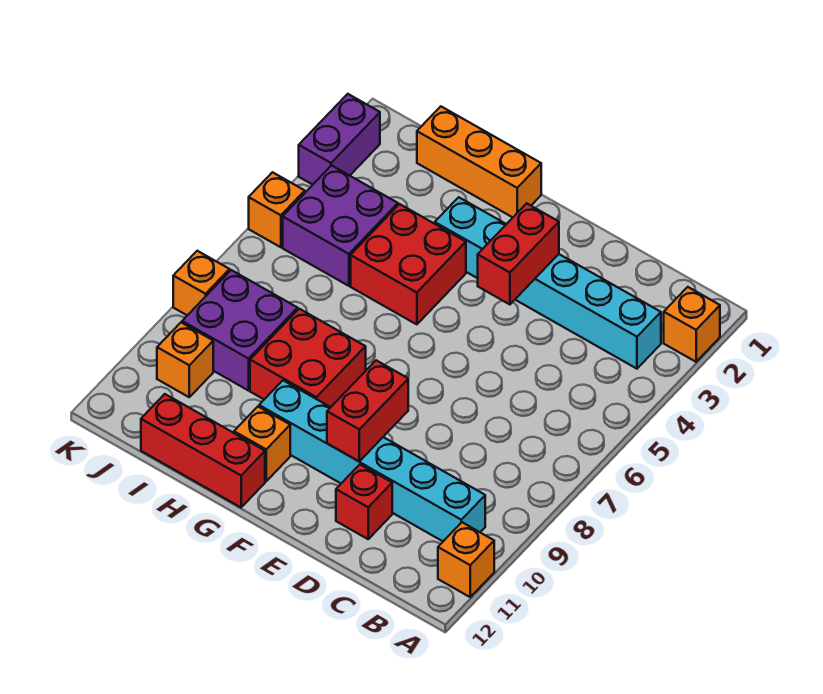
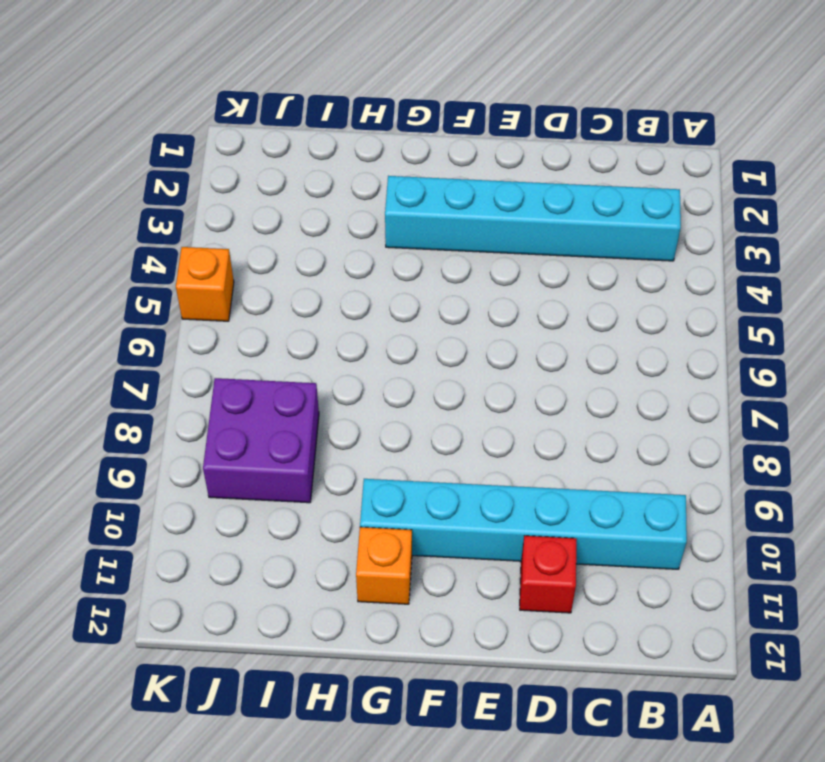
none -> orange brick A2 level 1
none -> orange brick A11 level 1
none -> orange brick G1:I1 level 1

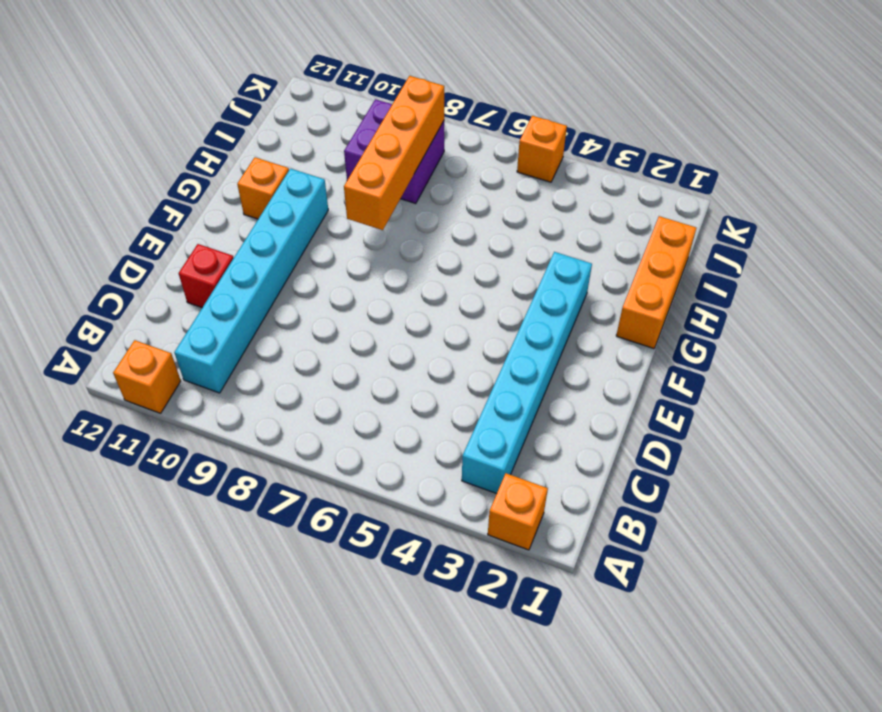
orange brick G8:J8 level 2 -> none
none -> red brick G4:H5 level 1
none -> red brick G8:H9 level 1
none -> red brick G12:I12 level 1

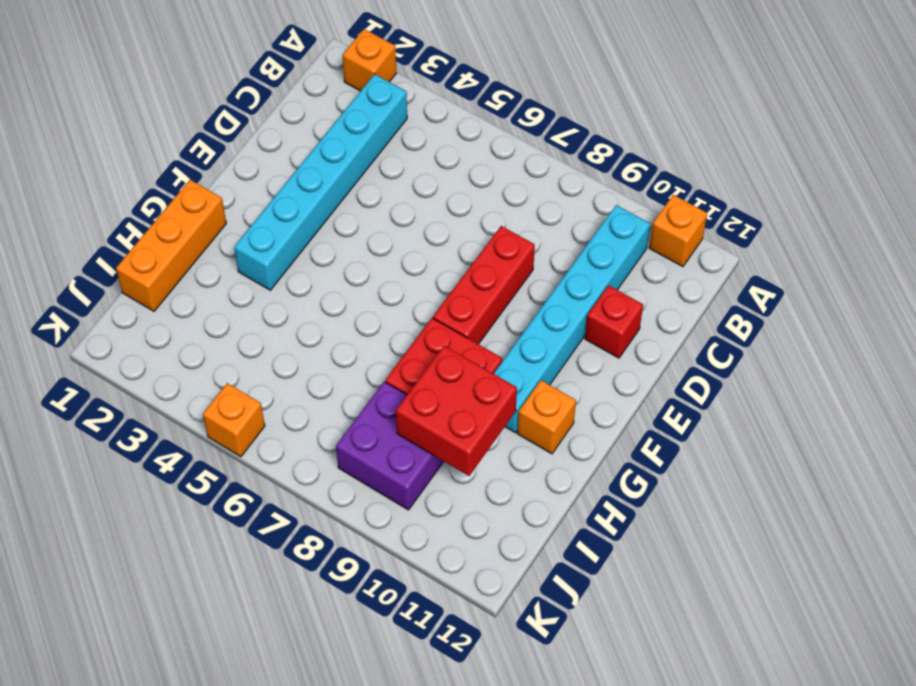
red brick D8:F8 level 1 -> red brick G12:I12 level 1
red brick H9:I10 level 2 -> red brick G4:H5 level 1
none -> purple brick I4:J5 level 1
none -> orange brick J10 level 1
none -> purple brick K2:K3 level 1

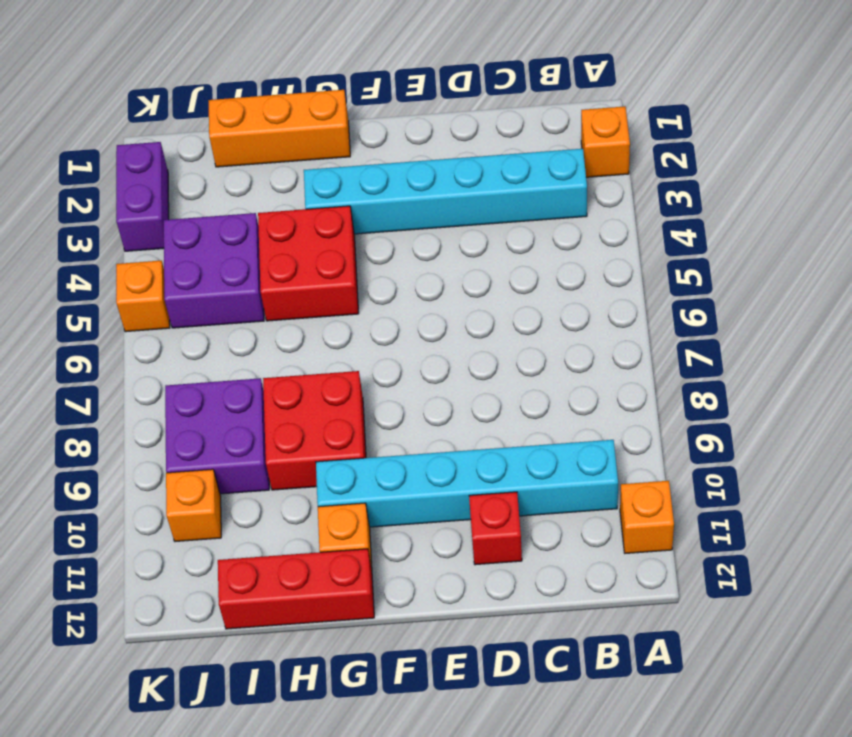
none -> orange brick K8 level 1
none -> red brick E3:E4 level 2
none -> red brick E9:E10 level 2

